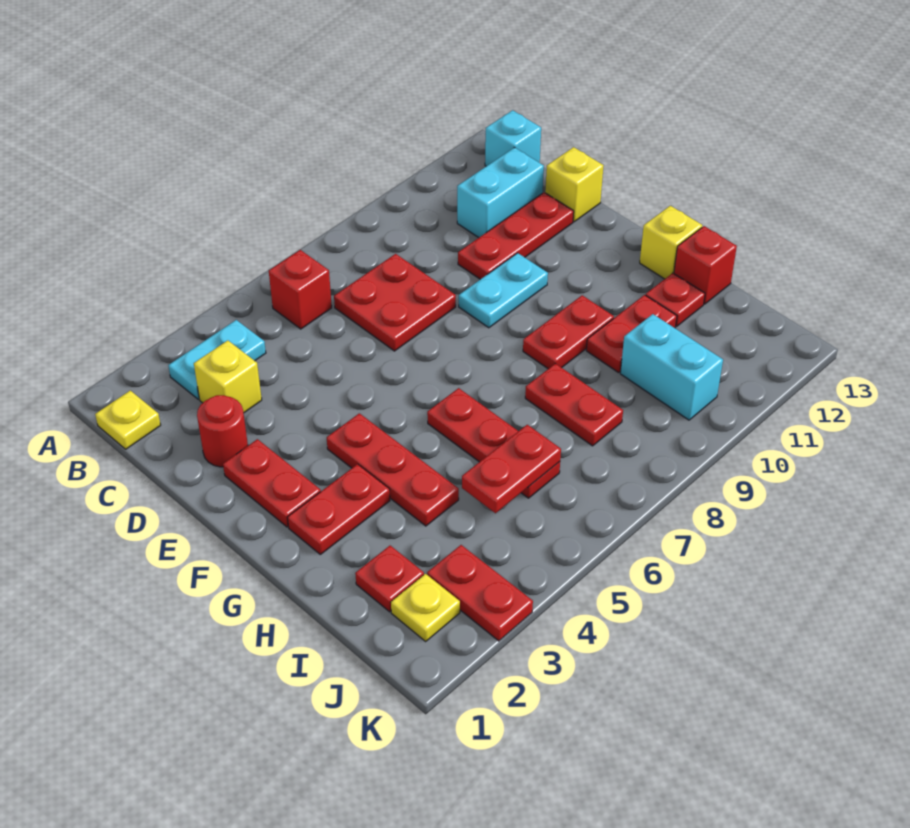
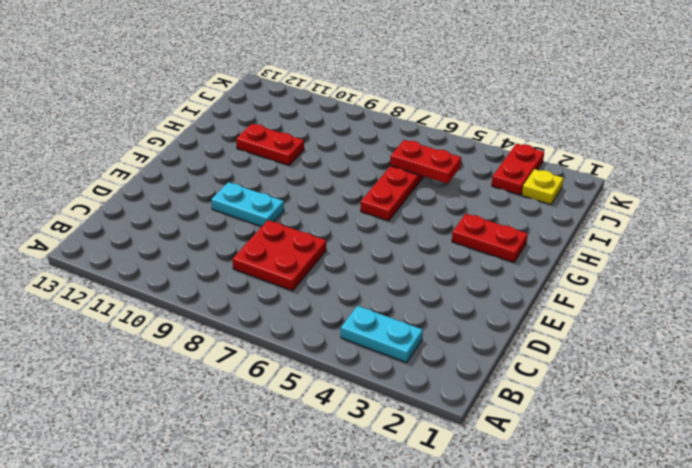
none -> yellow plate B1 level 1
none -> red brick B6 level 1
none -> cyan brick B13 level 1

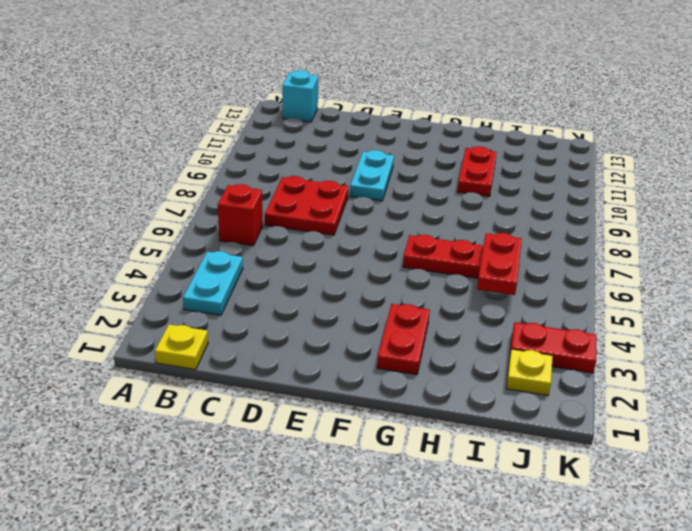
none -> yellow brick C3 level 1
none -> cyan brick C11:C12 level 1
none -> red round brick D2 level 1

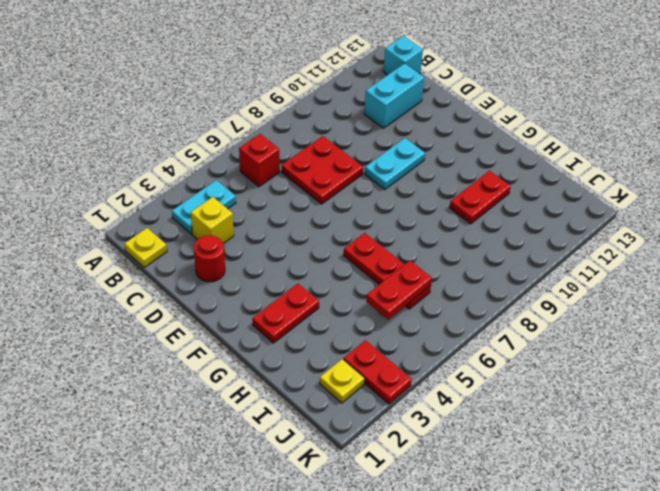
none -> red plate D10:D12 level 1
none -> yellow brick D13 level 1
none -> red plate E2:F2 level 1

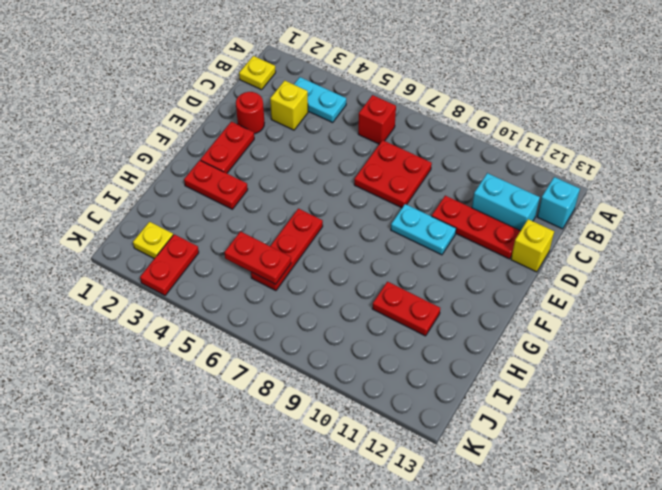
none -> red plate F4:H4 level 1
none -> red plate G9:G10 level 1
none -> yellow brick G13 level 1

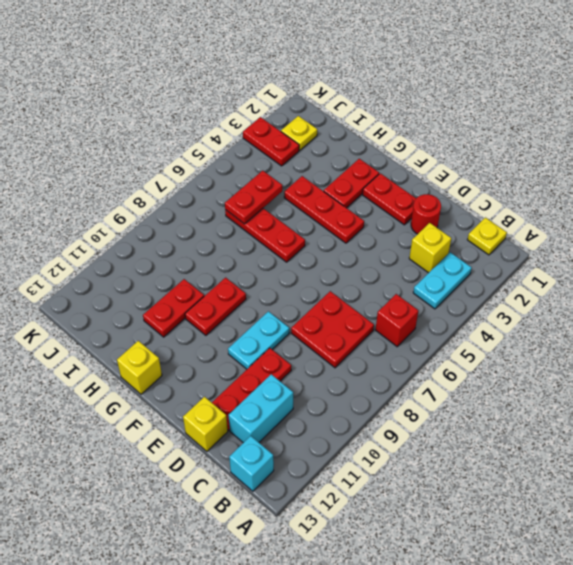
none -> red plate H8:I8 level 1
none -> red plate H12 level 1
none -> red brick H13 level 1

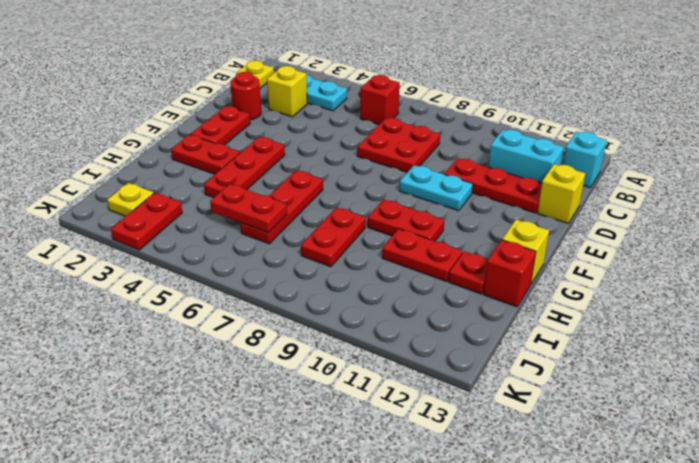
none -> red plate I2 level 1
none -> cyan brick I10:J10 level 1

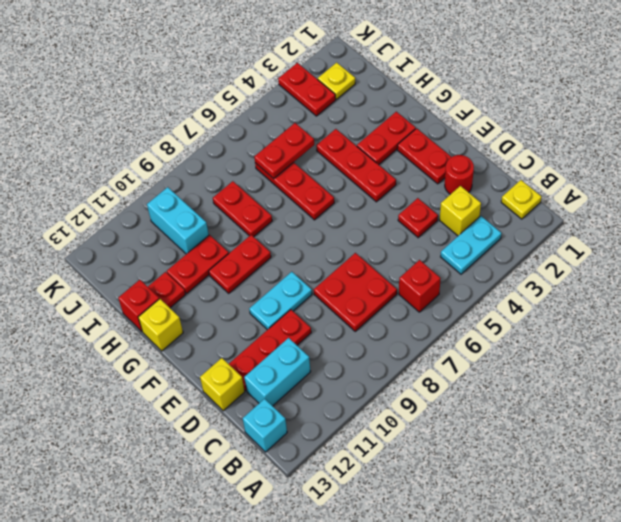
red plate D4 level 1 -> red plate I2 level 1

